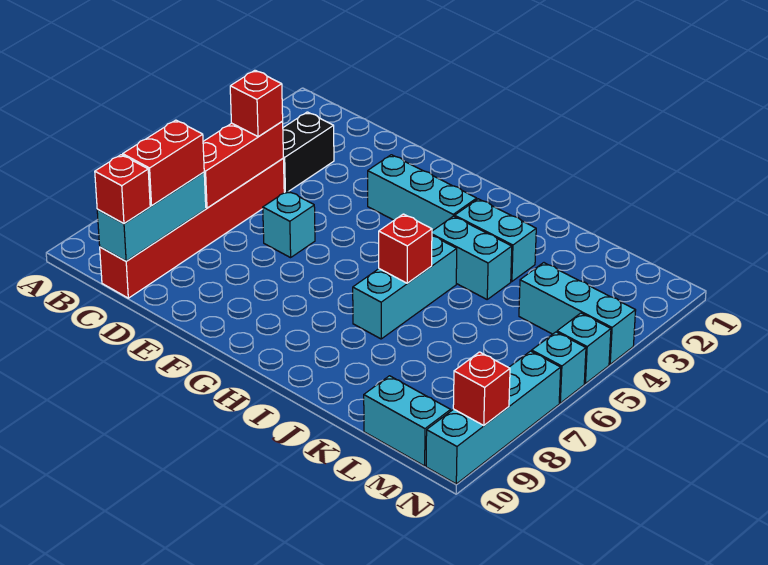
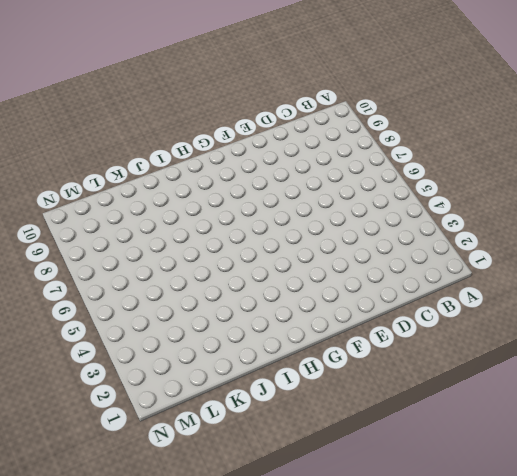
none -> black brick C3:C4 level 1
none -> red brick C5:C10 level 1
none -> cyan brick E6 level 1

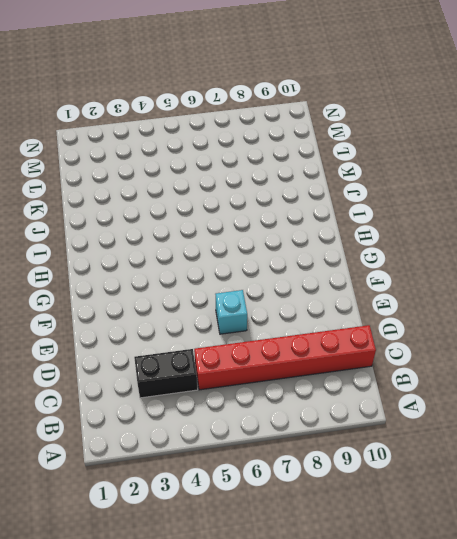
none -> cyan brick F3:H3 level 1
none -> cyan brick I3:J3 level 1
none -> cyan brick I4:J4 level 1

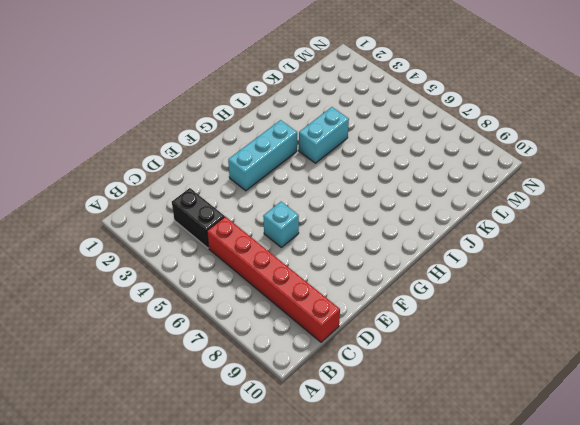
none -> cyan brick I3:J3 level 1
none -> cyan brick I5:I7 level 1
none -> cyan brick L4:N4 level 1

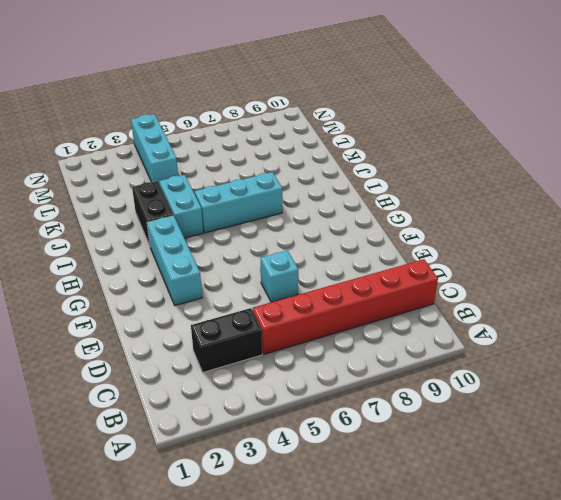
black brick I3:J3 level 1 -> cyan brick I3:J3 level 1
none -> cyan brick L10:M10 level 1
none -> cyan brick N5 level 1
none -> cyan brick N6 level 1

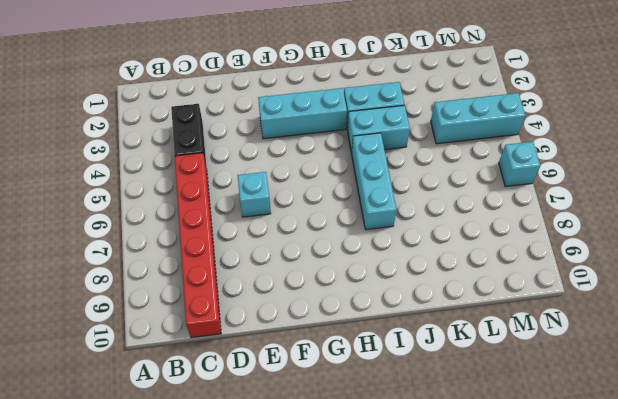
none -> cyan brick L10:M10 level 1
none -> cyan brick N5 level 1
none -> cyan brick N7:N10 level 1

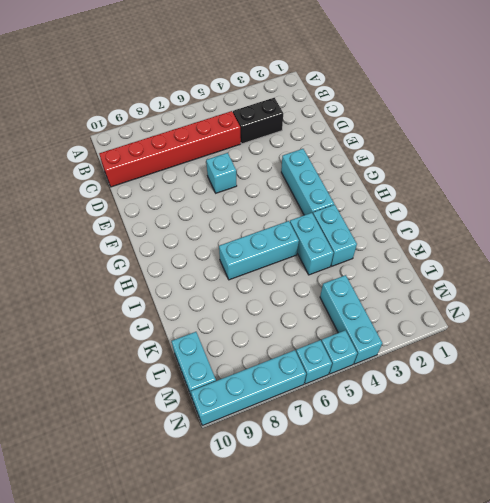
none -> red brick C5:C7 level 2
none -> cyan brick C8:C10 level 2
none -> red brick I6 level 2

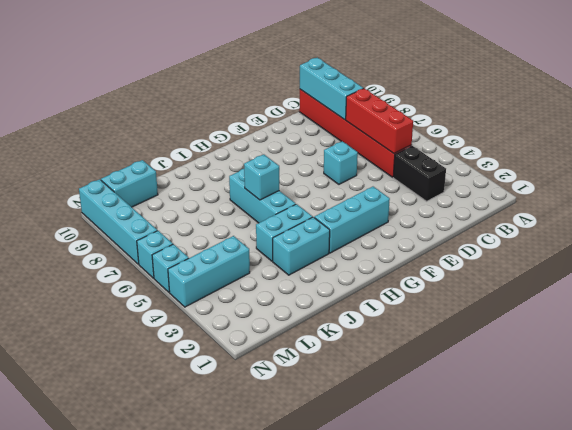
cyan brick I6 level 2 -> red brick I6 level 2
none -> red brick N9 level 2
none -> red brick C5 level 3
none -> red brick C8:C9 level 3

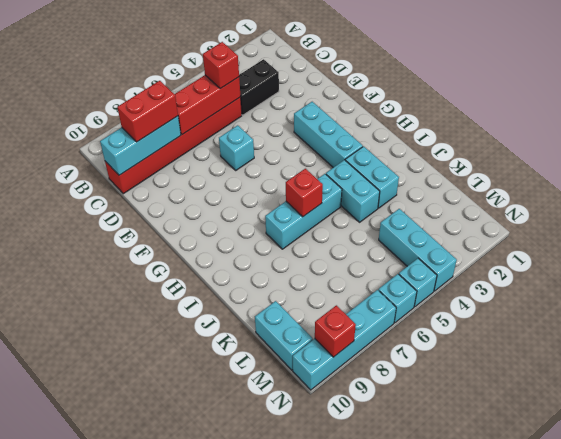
none -> red brick C10 level 3

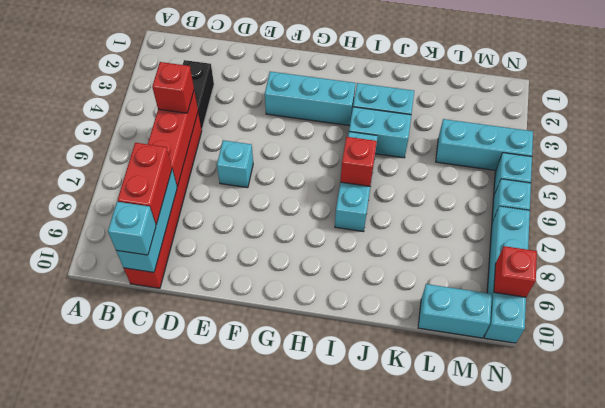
cyan brick C10 level 3 -> red brick C10 level 3

